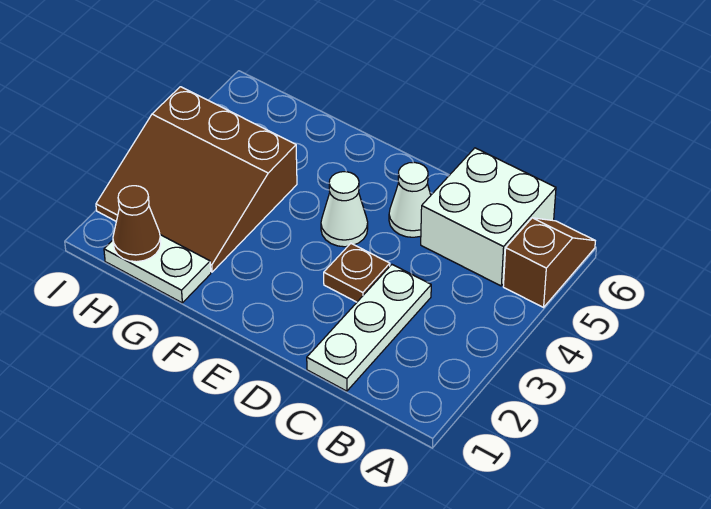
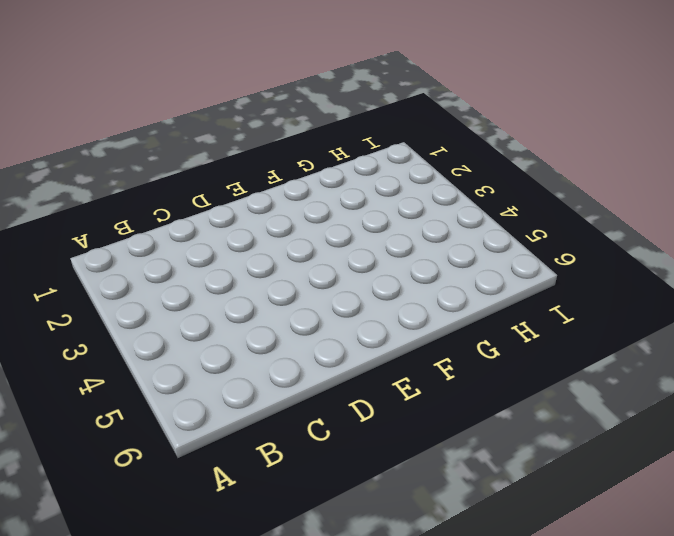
none -> brown slope A5:A6 level 1 top 5
none -> white brick B5:C6 level 1

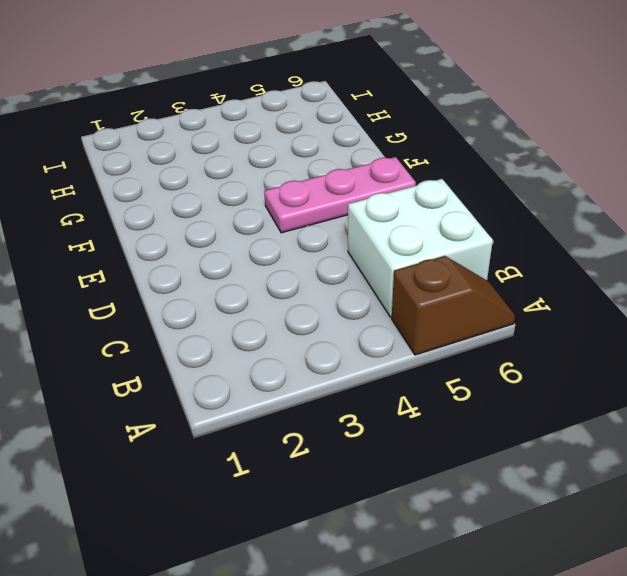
pink plate E4:E6 level 1 -> white cone E4 level 1
none -> white plate C1:C3 level 1
none -> brown plate D3 level 1

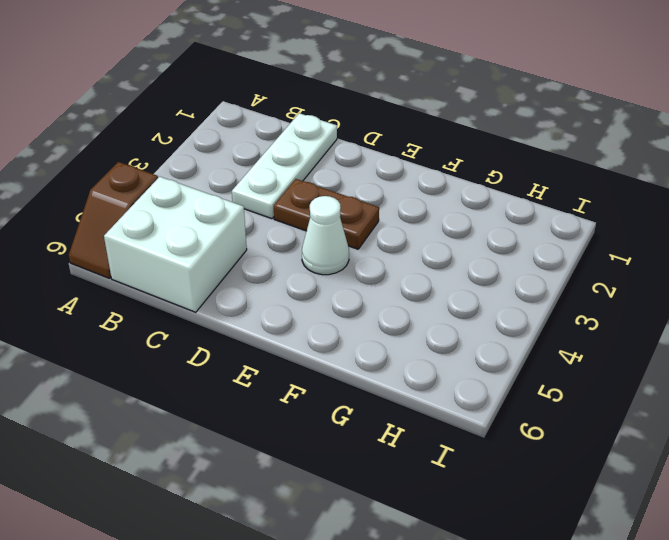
brown plate D3:E3 level 1 -> brown plate D3 level 1
none -> white cone D5 level 1
none -> white plate G1:H1 level 1

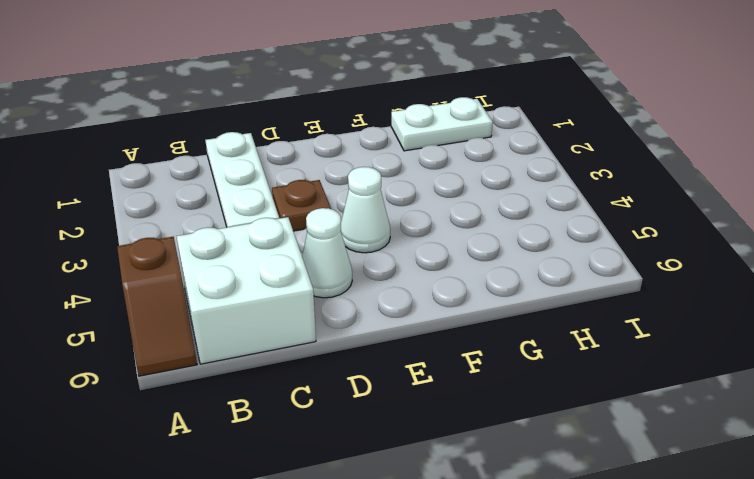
none -> brown slope G2:I4 level 1 top 4
none -> brown cone H1 level 2

